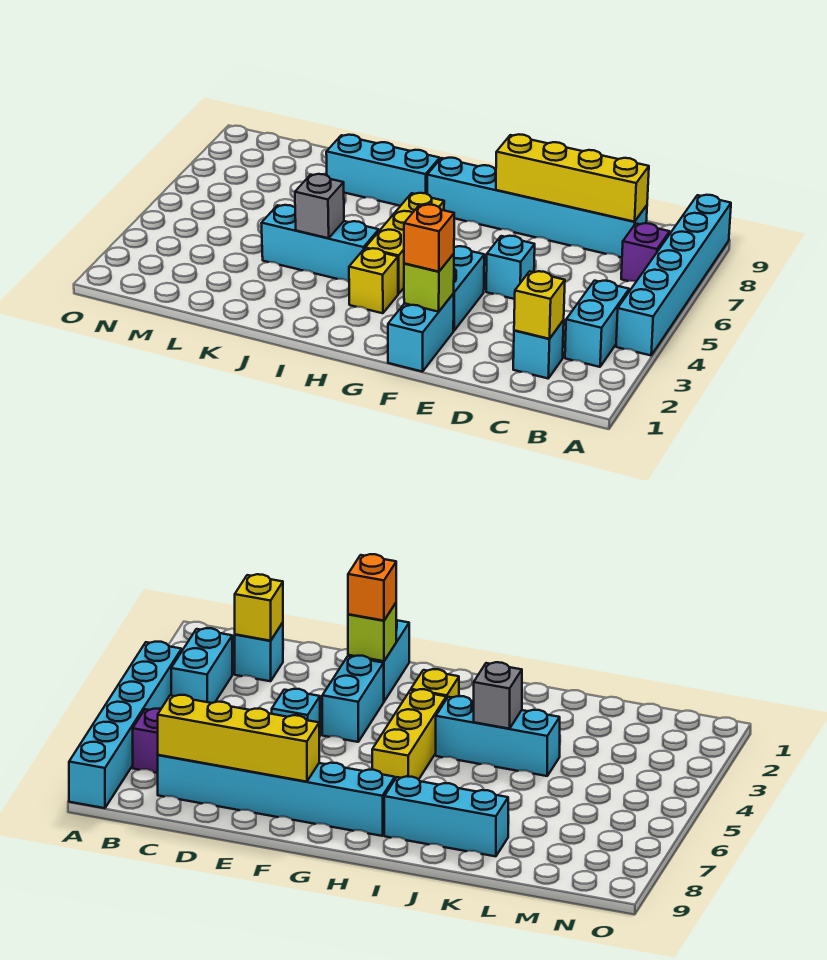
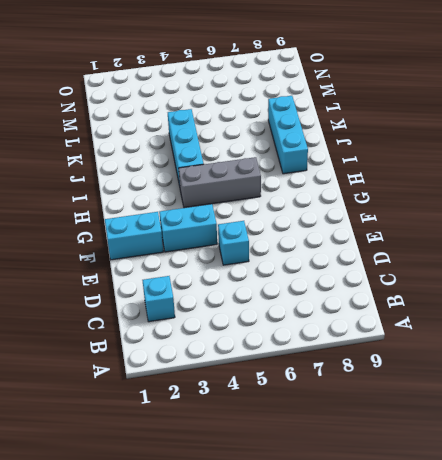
grey brick H4:H6 level 1 -> yellow brick H4:H6 level 1
none -> cyan brick A4:A9 level 1
none -> cyan brick B3:B4 level 1
none -> purple brick B7 level 1

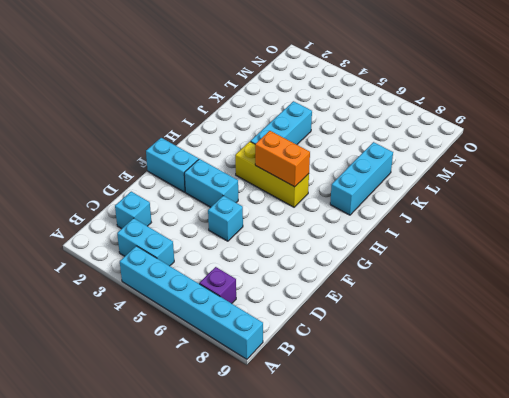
orange brick H5:H6 level 2 -> none
none -> cyan brick C8:H8 level 1
none -> yellow brick H3 level 1
none -> yellow brick C2 level 2

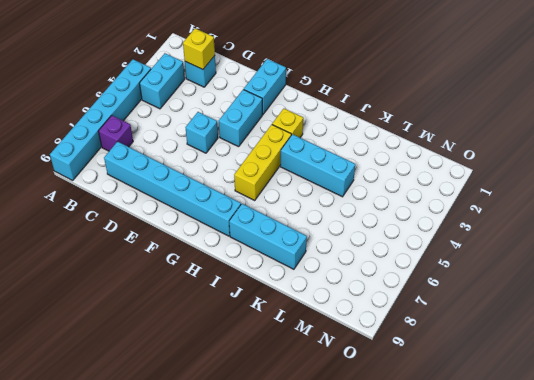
none -> yellow brick C8:F8 level 2
none -> lime brick F2 level 2
none -> grey brick J4 level 2

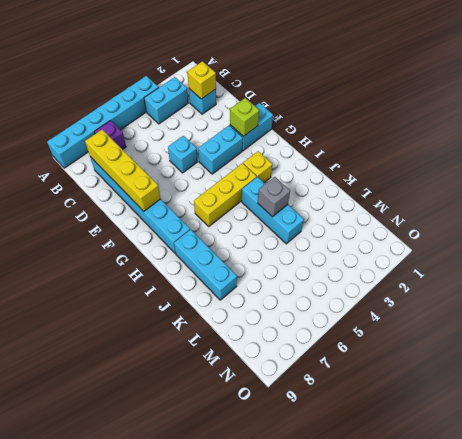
none -> orange brick F2 level 3

